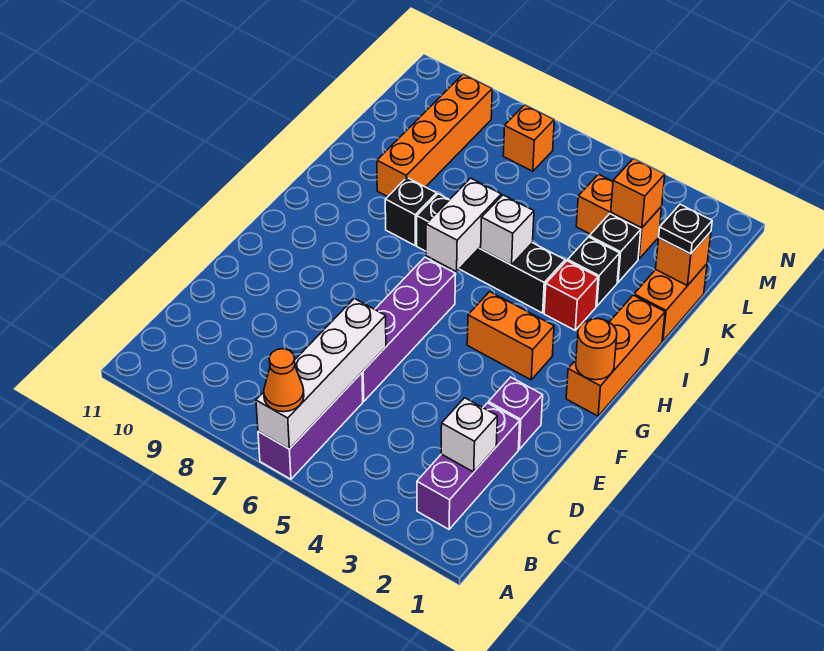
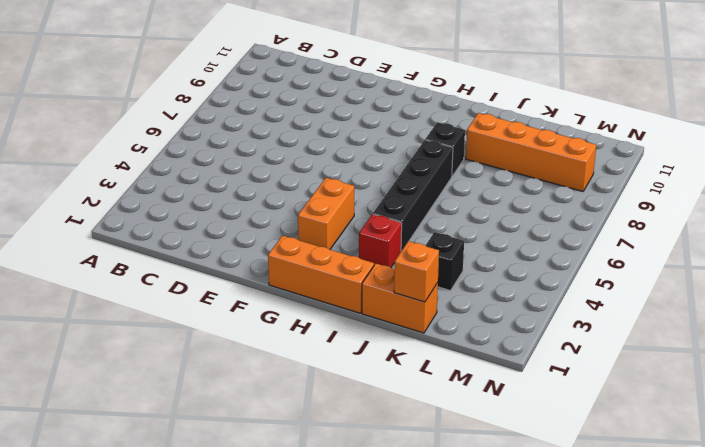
none -> purple brick A6:C6 level 1
none -> purple brick B2:D2 level 1
none -> purple brick D6:G6 level 1

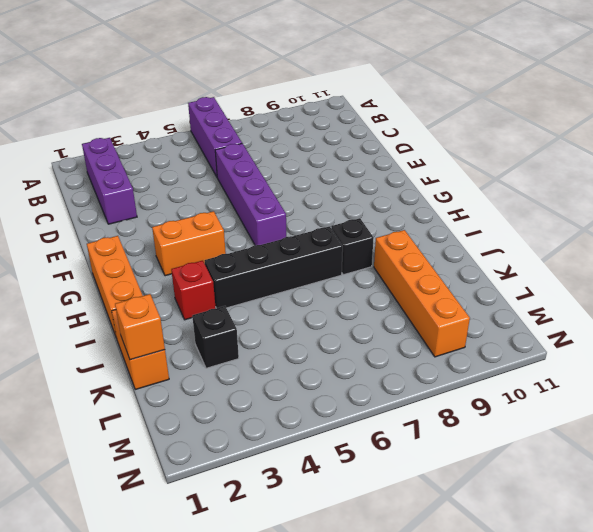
none -> purple brick E2 level 1
none -> black brick J3 level 1
none -> orange brick L3:L4 level 1

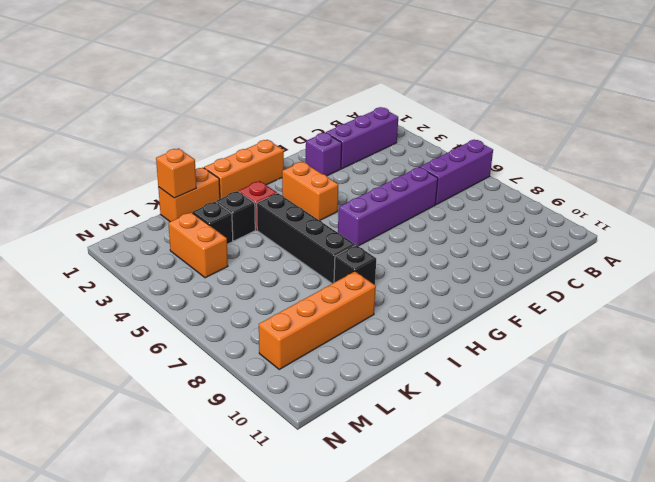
none -> orange brick M7 level 1
none -> white brick A6:D6 level 2
none -> white brick C2 level 2

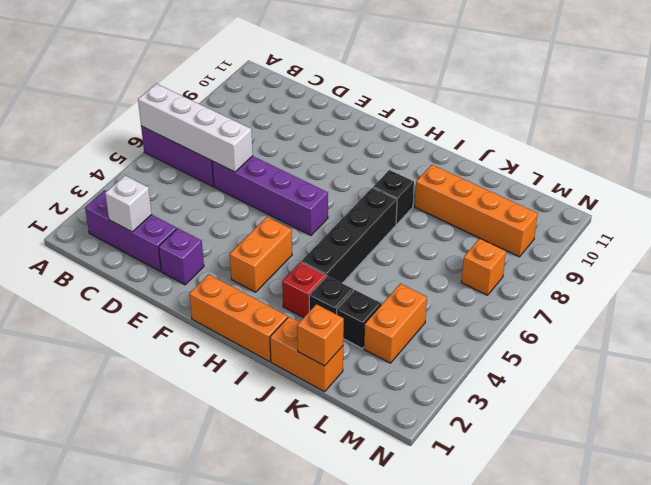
none -> orange round brick G1 level 2
none -> white brick H6:I6 level 2
none -> white brick I5 level 2

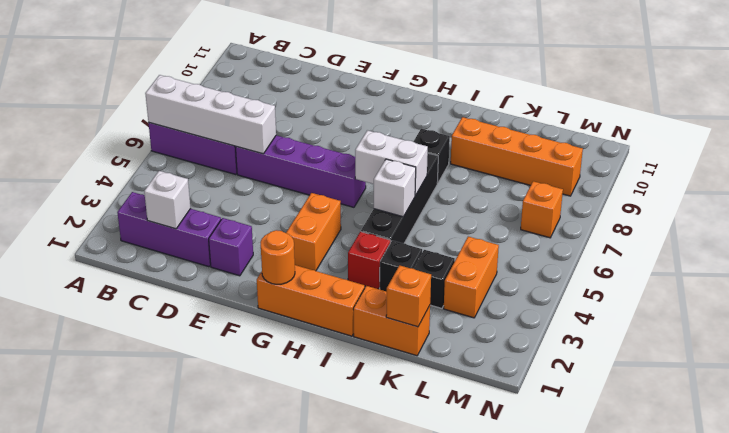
none -> orange brick L3 level 2
none -> orange cone A6 level 3
none -> black plate K1 level 3

